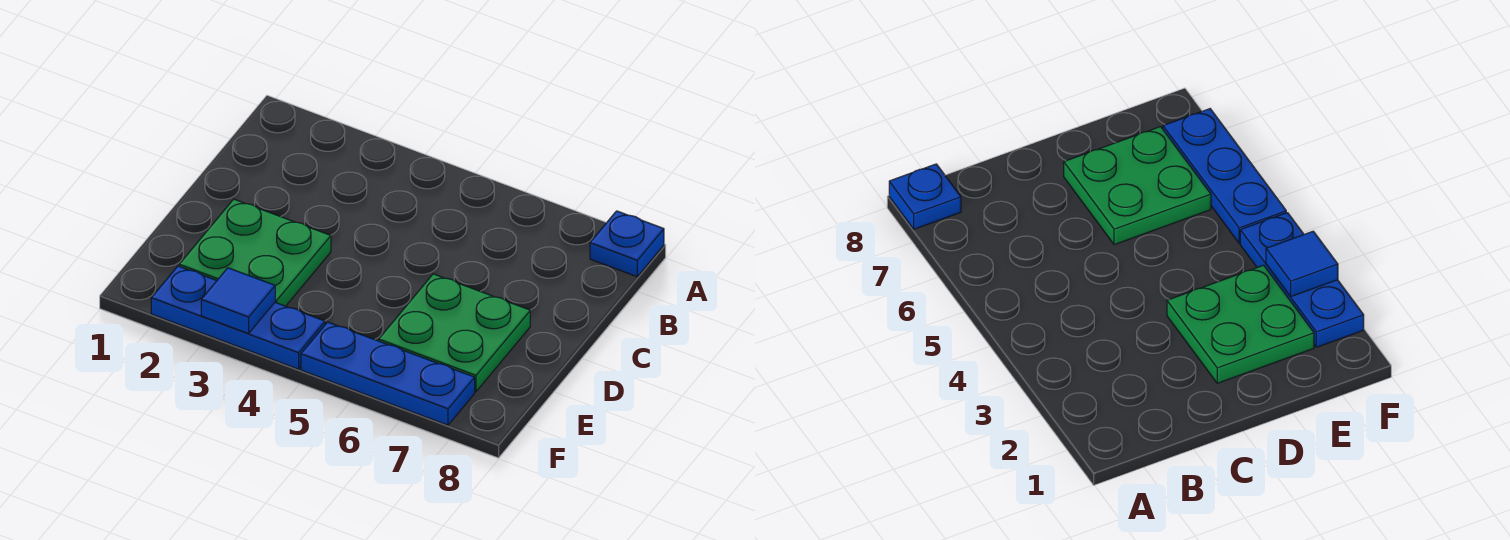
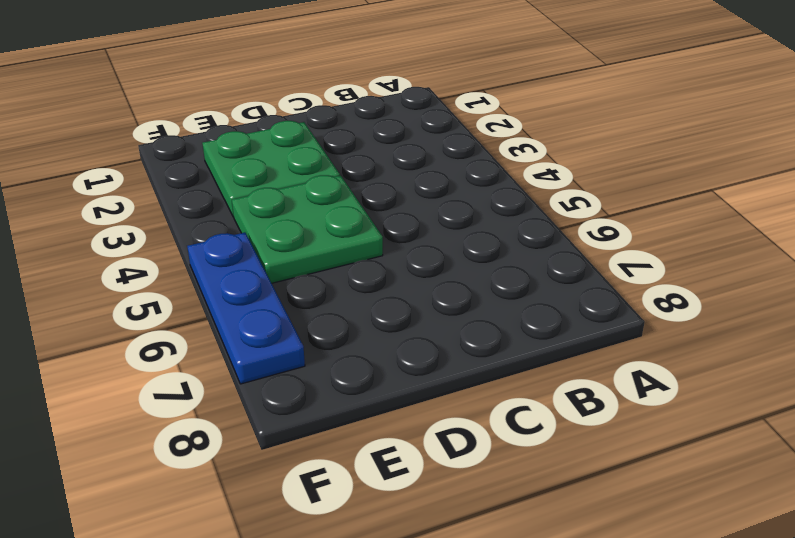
green plate D4:E5 level 1 -> green plate D6:E7 level 1
none -> blue plate A8 level 1
none -> blue plate F2:F4 level 1

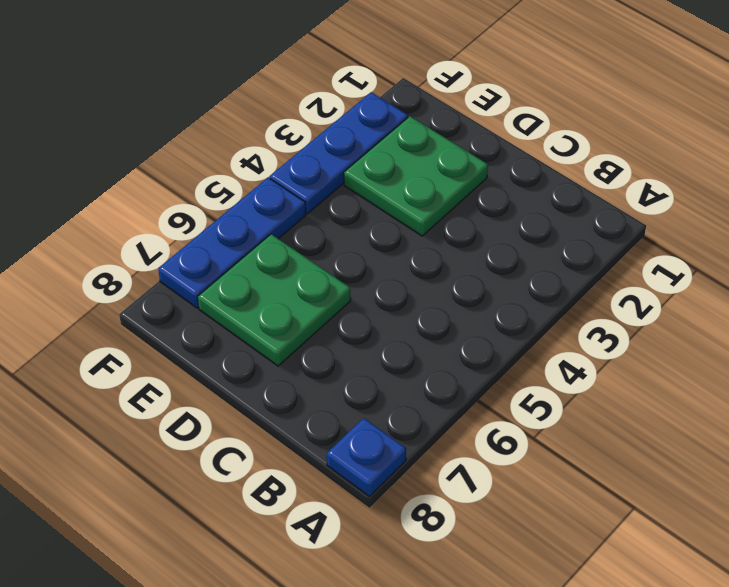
none -> blue tile F3 level 2

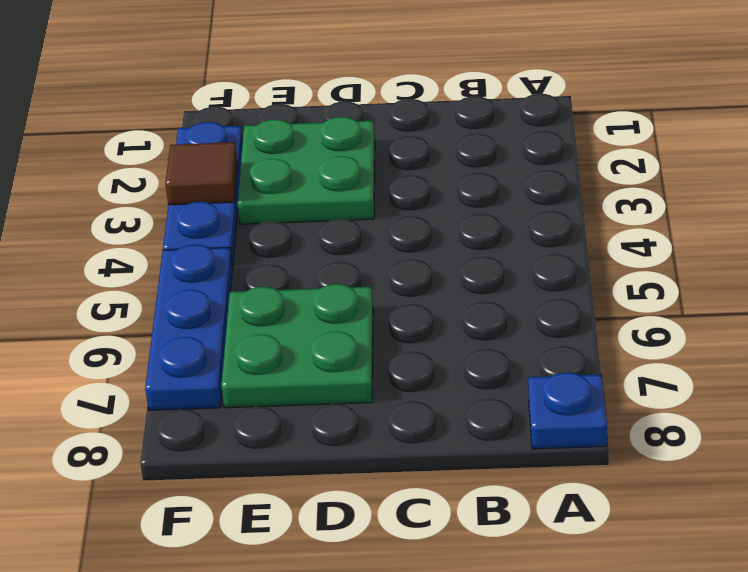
brown tile F3 level 2 -> blue tile F3 level 2

